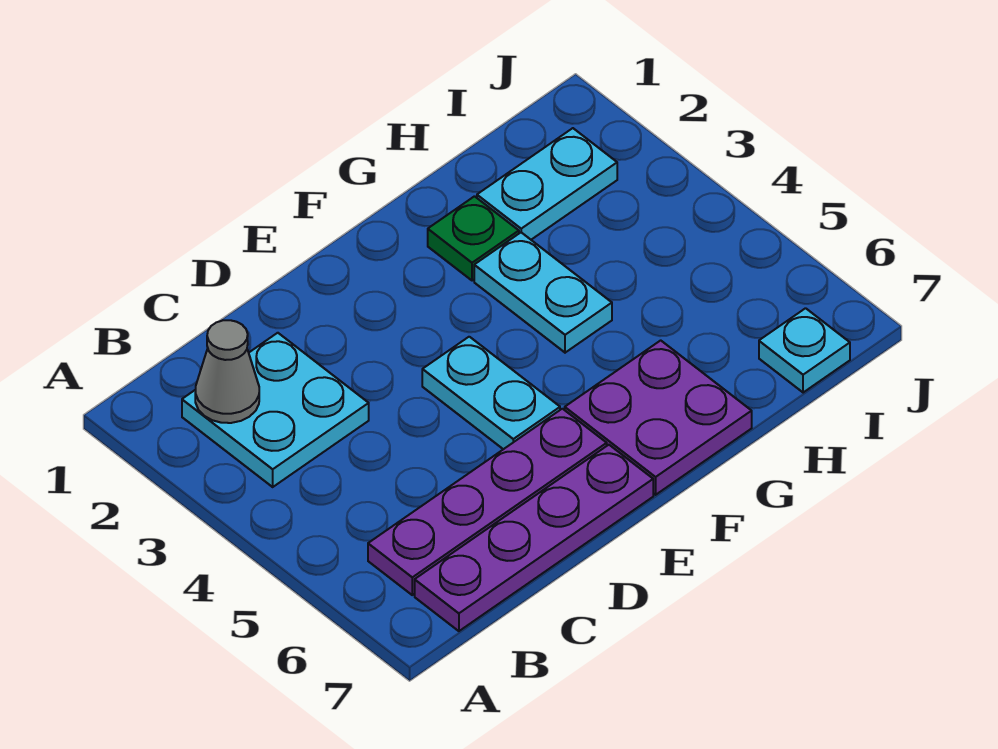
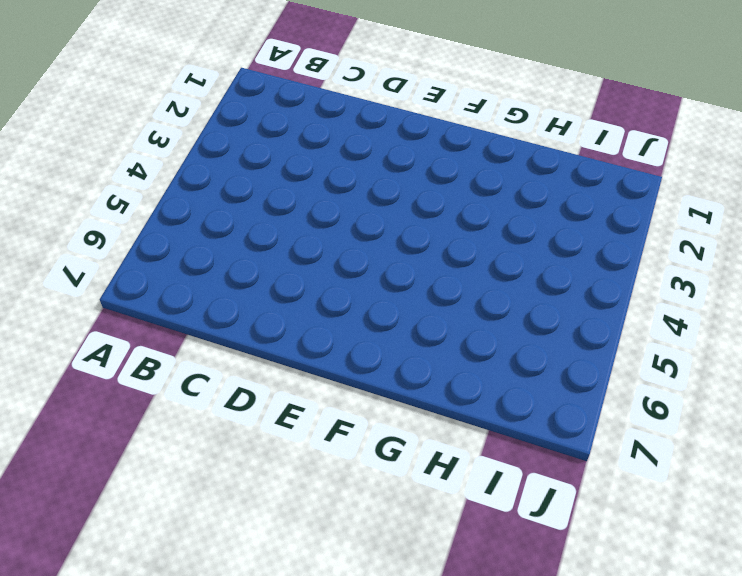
none -> cyan plate B2:C3 level 1
none -> purple plate B6:E6 level 1

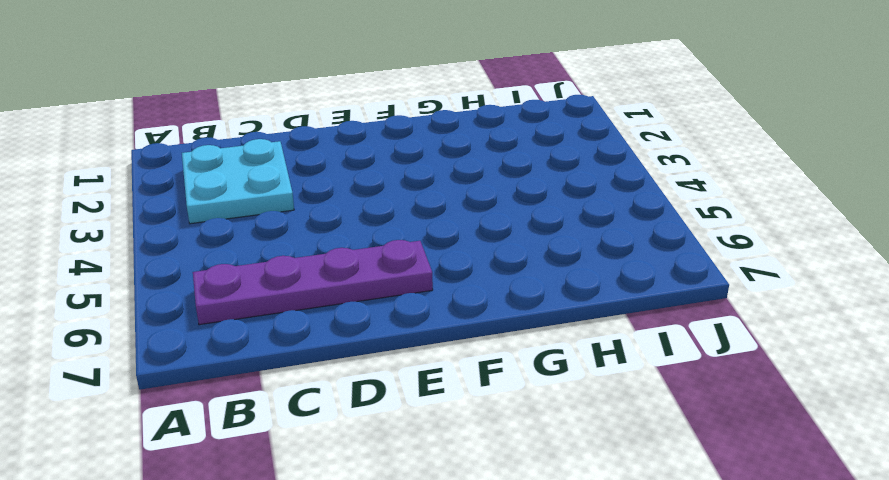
none -> purple plate B7:E7 level 1
none -> cyan plate E4:E5 level 1

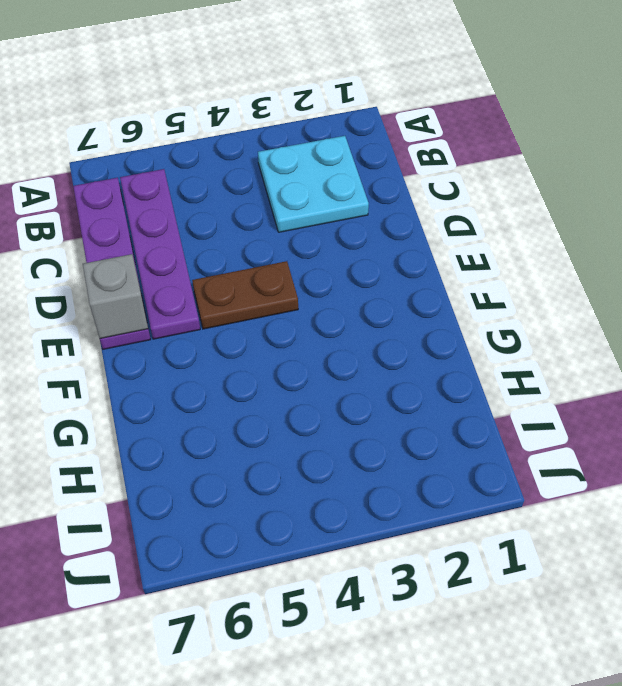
brown plate E4:E5 level 1 -> cyan plate E4:E5 level 1
grey brick E7 level 2 -> none
none -> purple plate F6:G7 level 1
none -> green plate G2 level 1

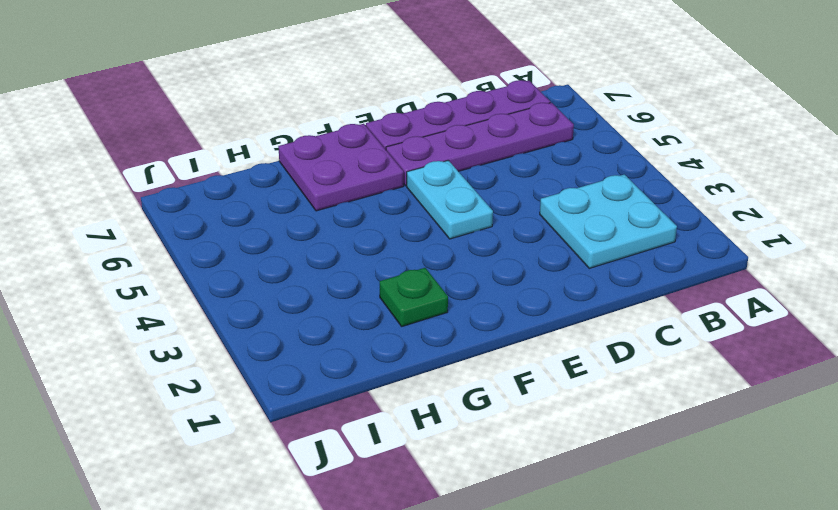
none -> cyan plate G3:G4 level 1
none -> cyan plate H2:I2 level 1

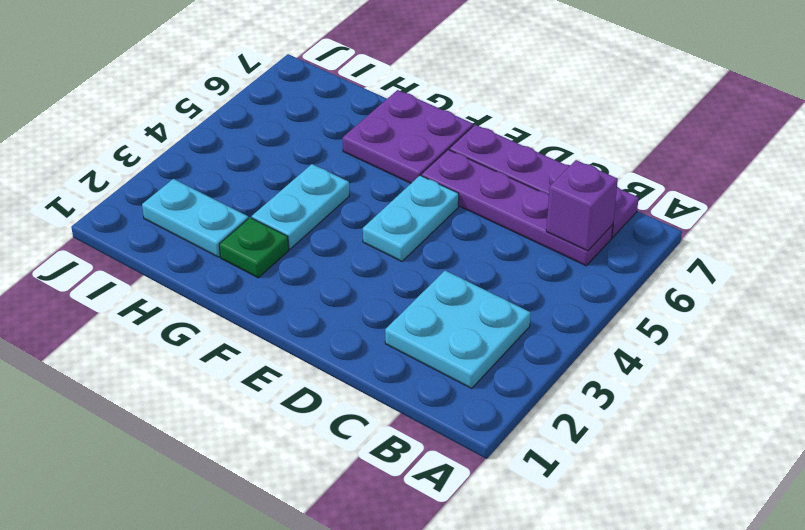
purple brick B6 level 2 -> none
none -> cyan plate I7 level 1
none -> grey cone B2 level 2

